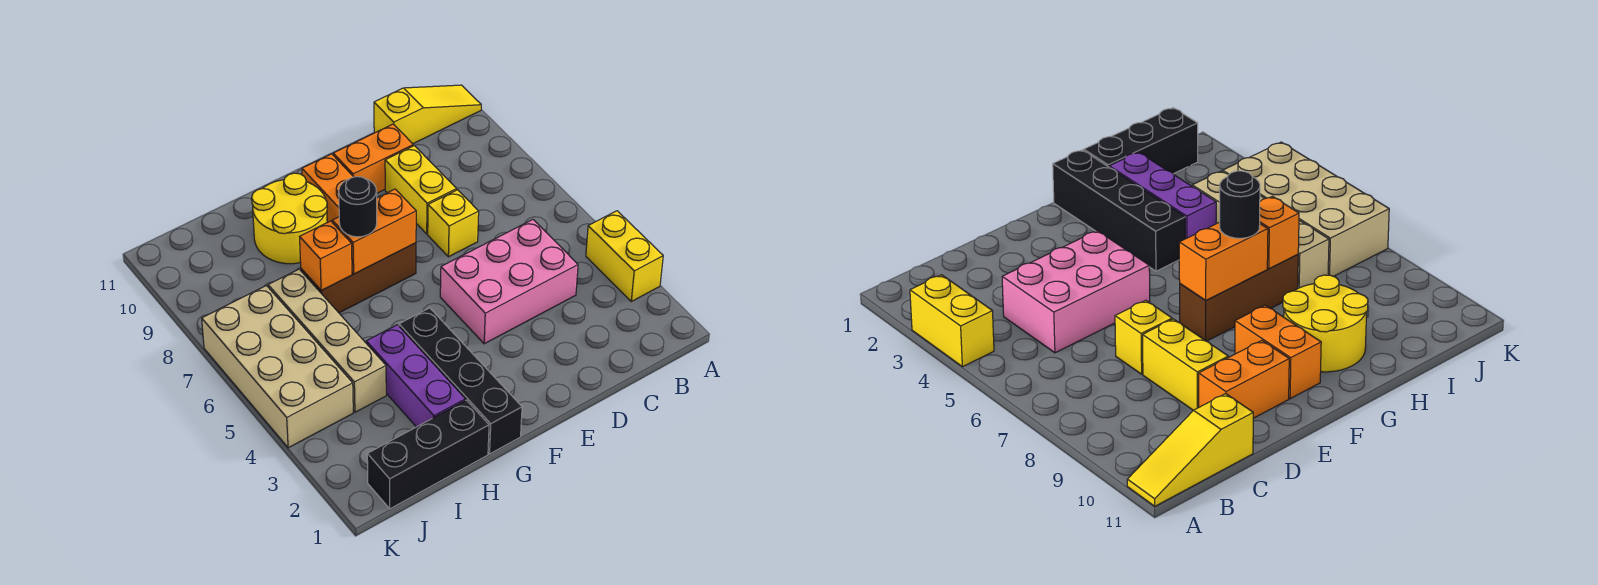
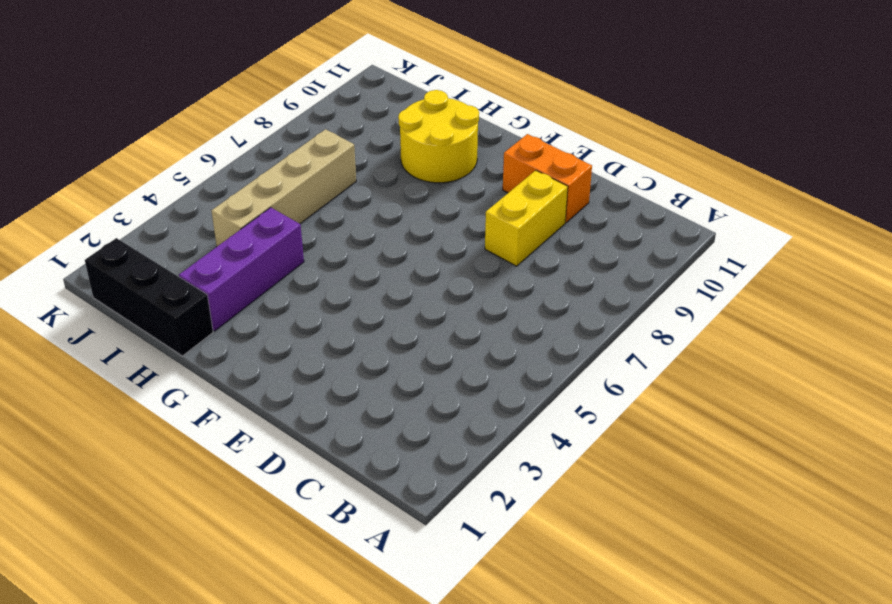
none -> yellow brick A3:A4 level 1
none -> yellow slope A11:C11 level 1 top C
none -> pink brick C4:E5 level 1

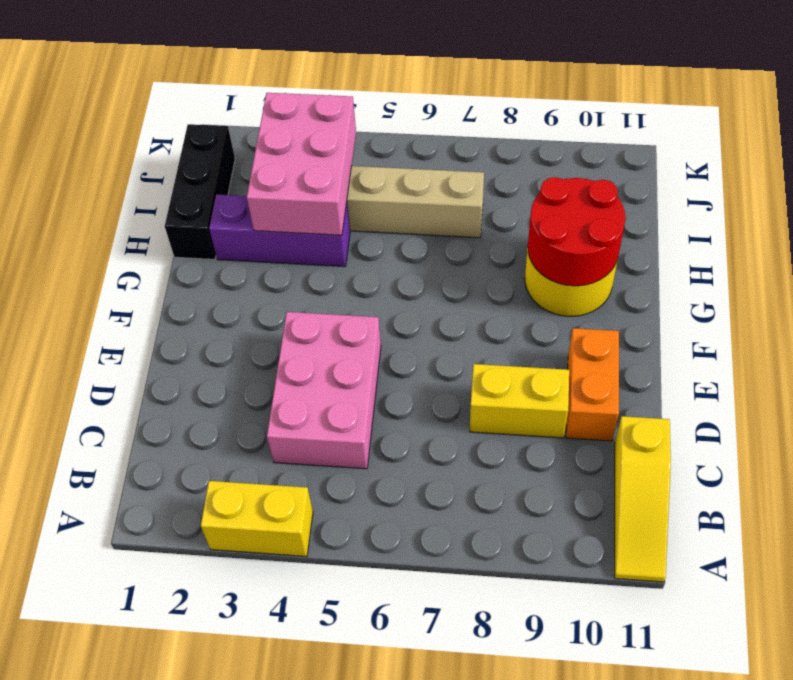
red round brick G9:H10 level 2 -> none
pink brick H3:J4 level 2 -> none
none -> yellow brick D7 level 1
none -> brown brick F7:H7 level 1
none -> orange brick F9:F10 level 1

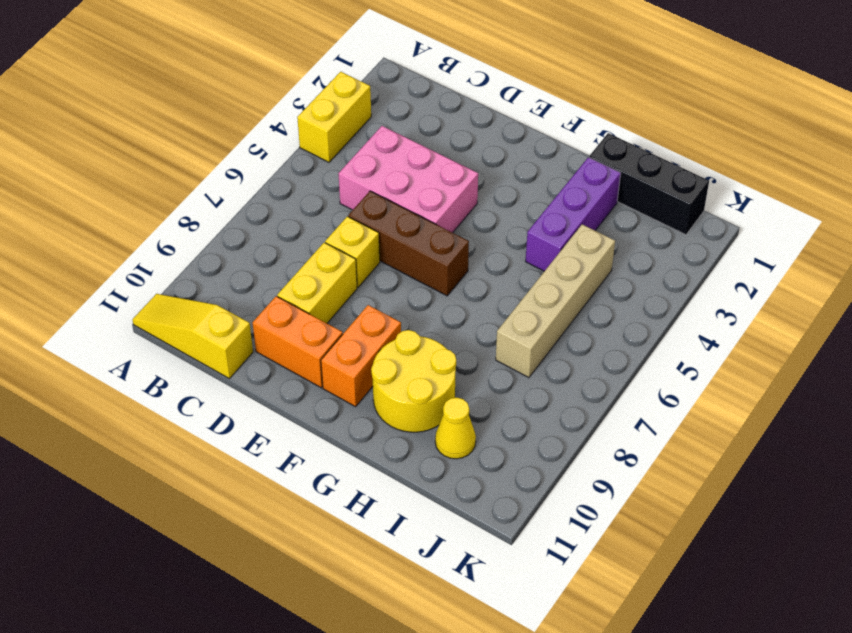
brown brick D6:F6 level 1 -> brown brick F7:H7 level 1
yellow cone I10 level 1 -> none
none -> black brick G1:G4 level 1
none -> tan brick J4:K7 level 1
none -> orange brick F7:G7 level 2

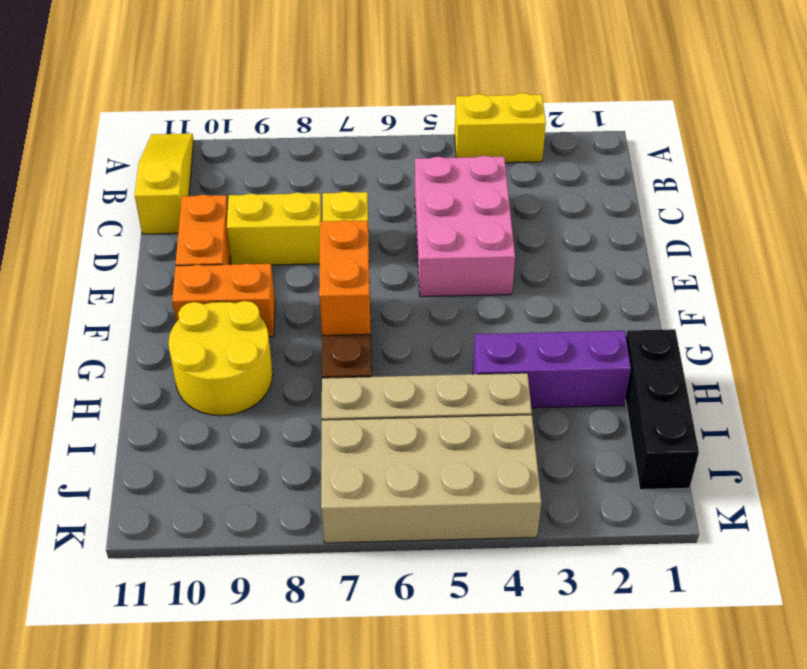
none -> black brick G1:G4 level 1
none -> orange brick H7 level 2
none -> black round brick G7 level 3

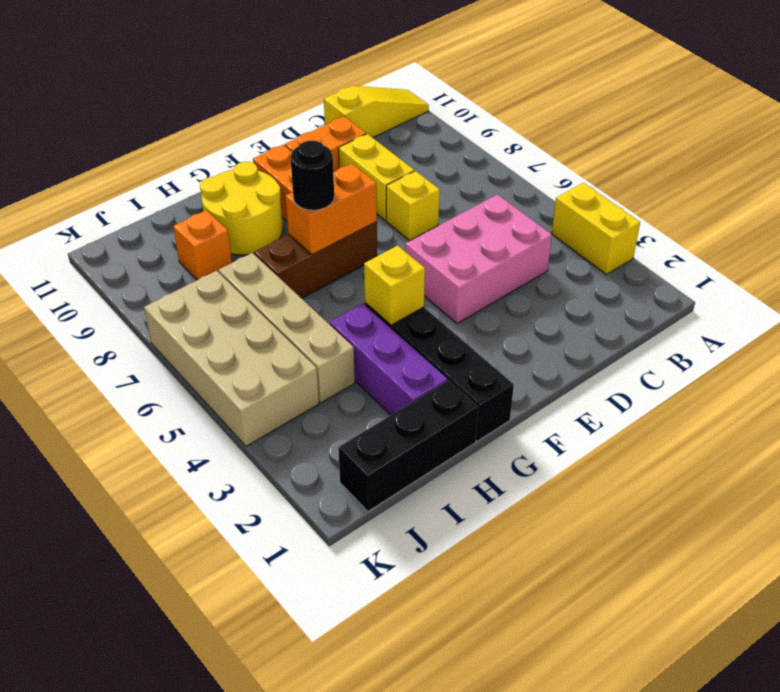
yellow brick G4 level 2 -> none
orange brick I9 level 1 -> orange brick H7 level 2

